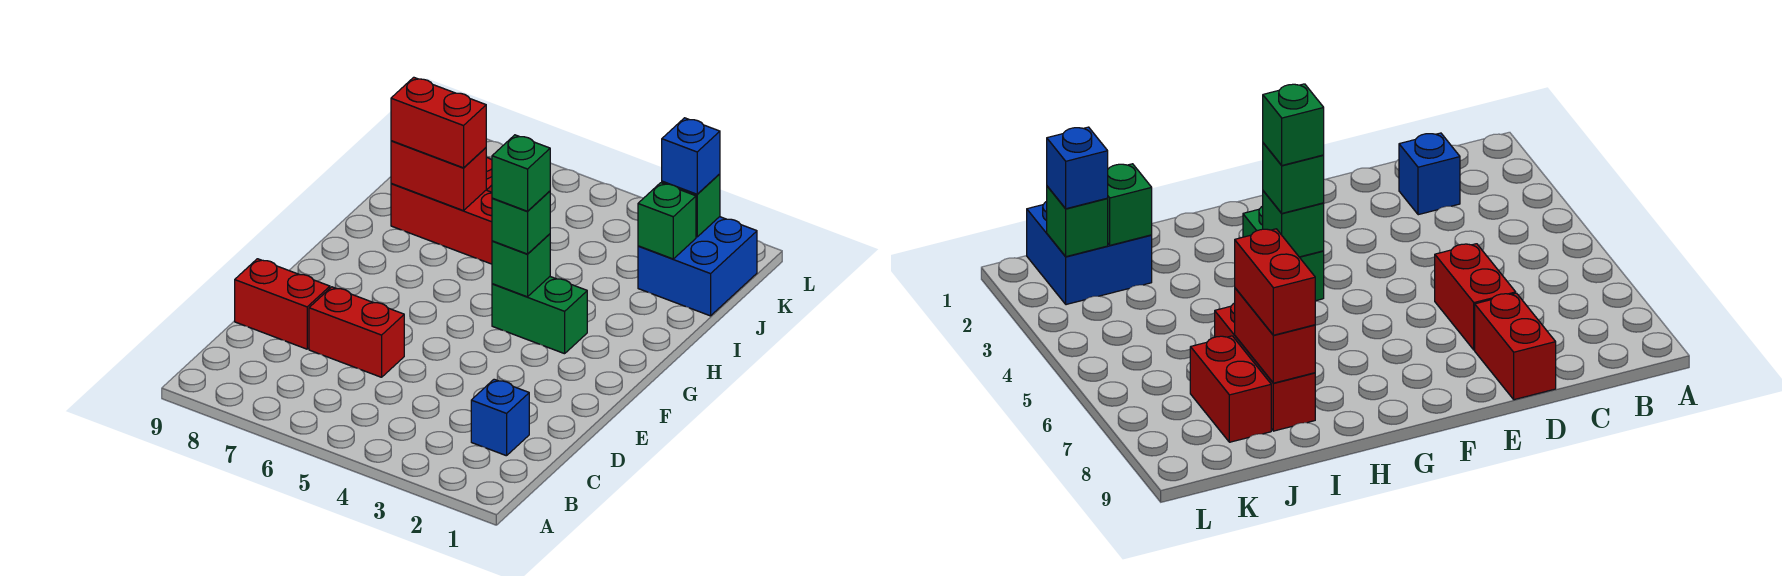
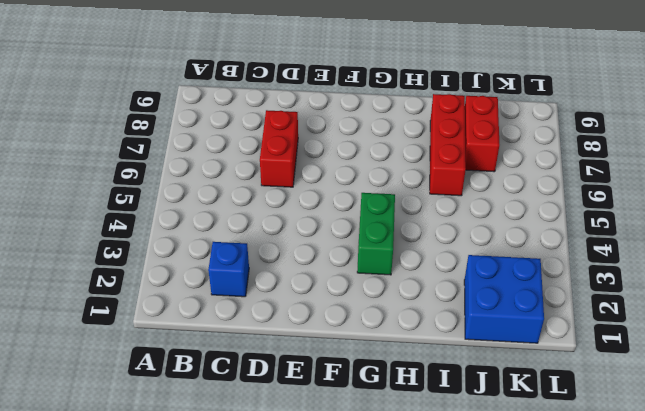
none -> red brick D8:D9 level 1
none -> green brick G4 level 2
none -> red brick I7:I8 level 2

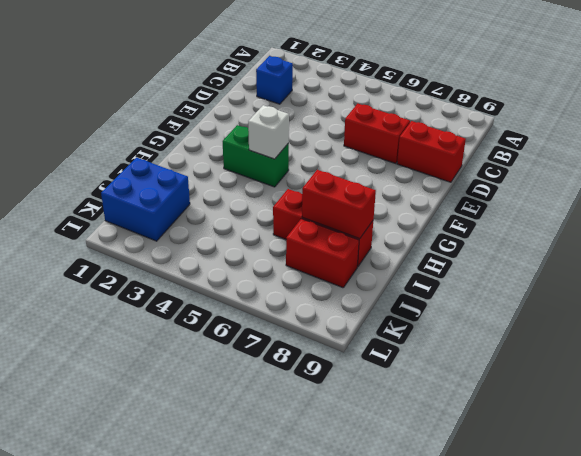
white brick G4 level 2 -> green brick G4 level 2
none -> green brick J2 level 2
none -> green brick K2 level 2
none -> green brick G4 level 3

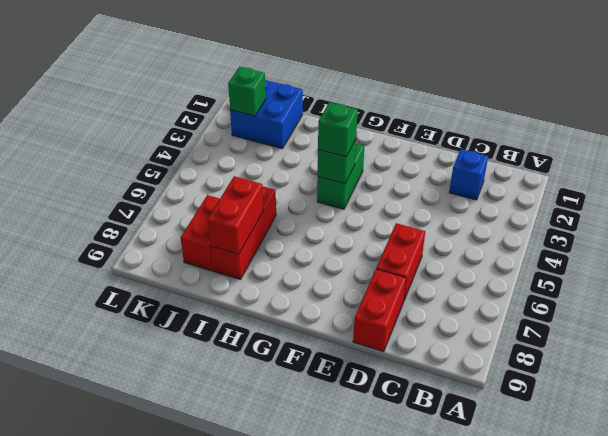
none -> green brick J2 level 2
none -> red brick I7:I8 level 3
none -> blue brick K2 level 3

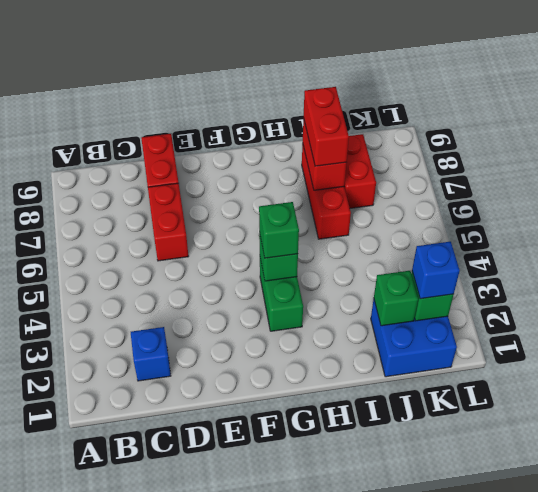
none -> green brick G4 level 4

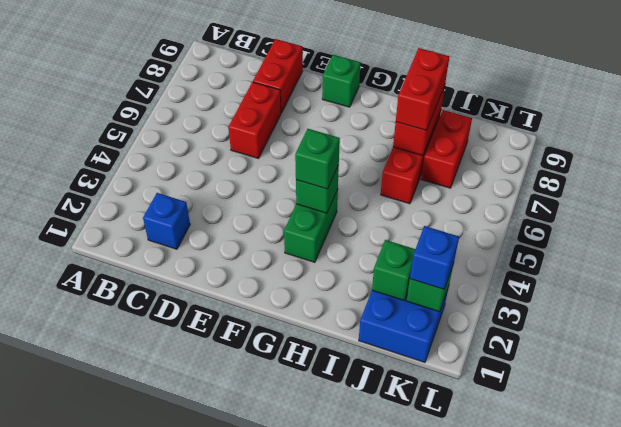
green brick F9 level 1 -> green brick G4 level 4

